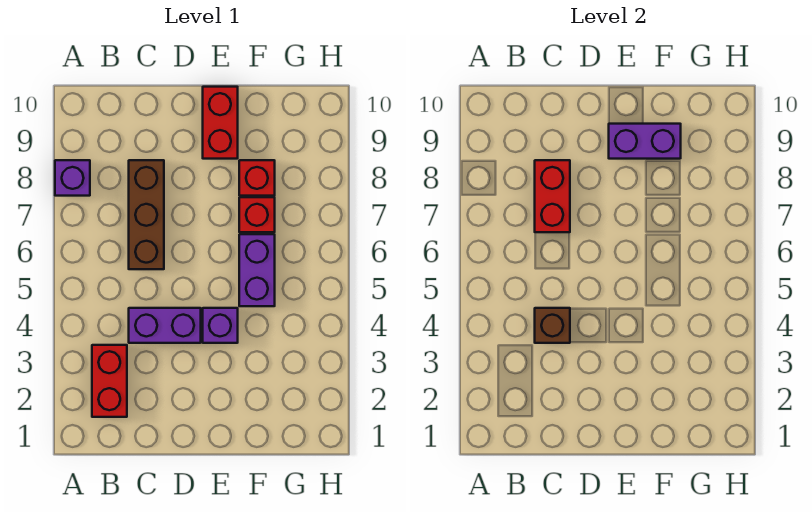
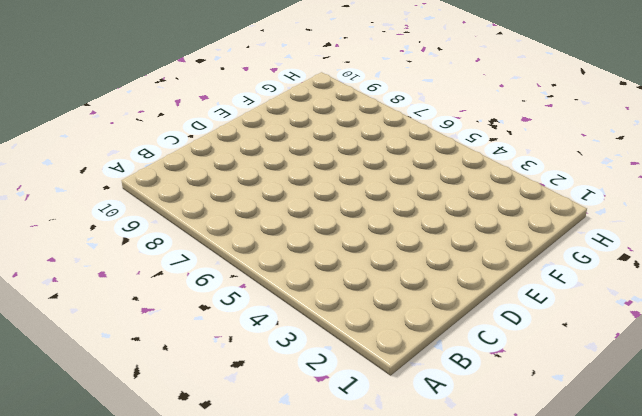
none -> purple brick A8 level 1
none -> red brick B2:B3 level 1
none -> purple brick C4:D4 level 1

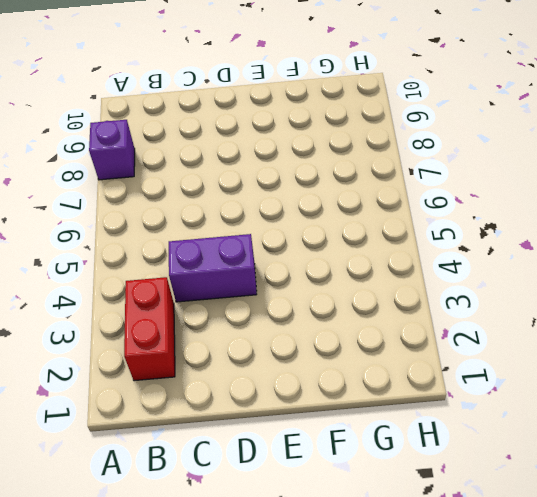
none -> brown brick C6:C8 level 1
none -> purple brick E4 level 1
none -> red brick E9:E10 level 1

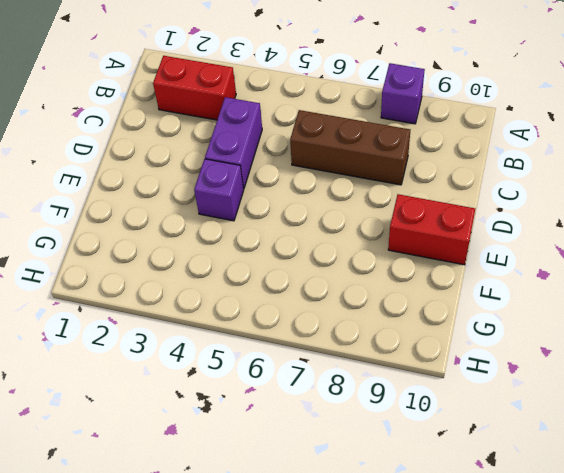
none -> purple brick F5:F6 level 1
none -> red brick F7 level 1
none -> red brick F8 level 1

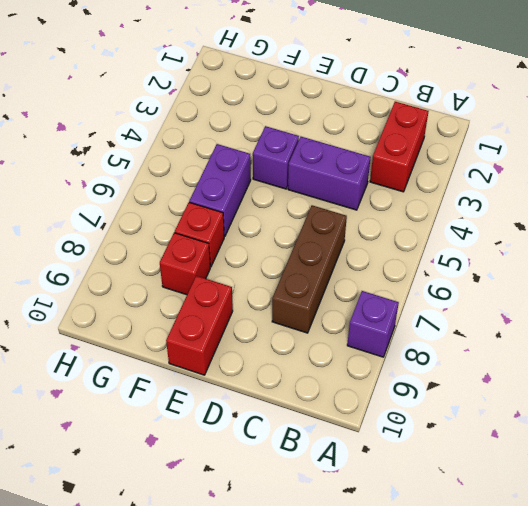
none -> brown brick C4 level 2
none -> red brick C7:C8 level 2
none -> purple brick E9:F9 level 2

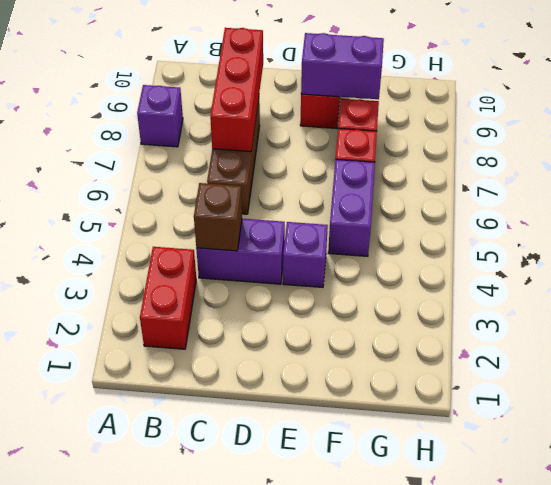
red brick C7:C9 level 2 -> red brick C7:C8 level 2

